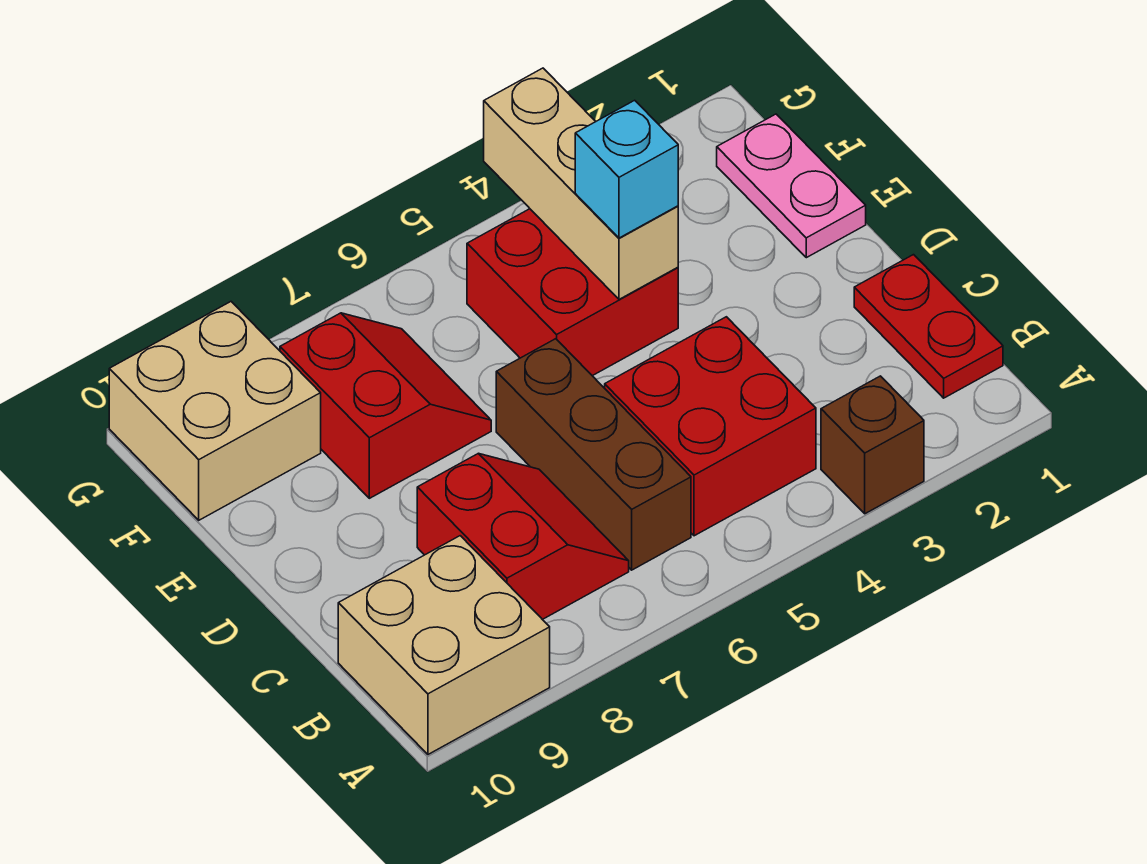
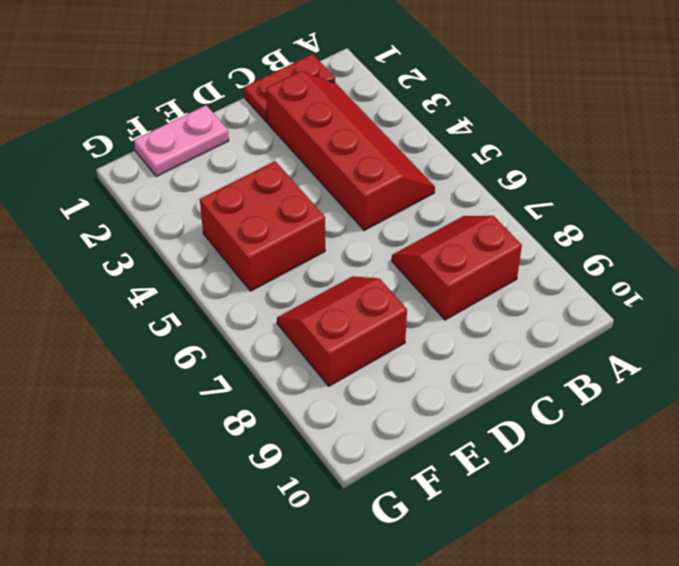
red slope B2:C5 level 1 top C -> red brick B4:C5 level 1
none -> brown brick A3 level 1
none -> tan brick A9:B10 level 1
none -> brown brick B6:D6 level 1

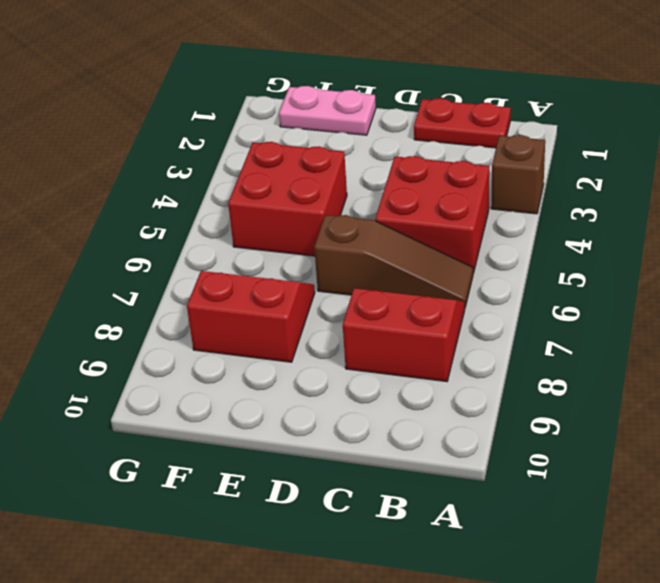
brown slope B6:D6 level 1 top D -> brown brick B6:D6 level 1
none -> tan brick A9:B10 level 1
none -> tan brick F9:G10 level 1
none -> tan brick E4:G4 level 2

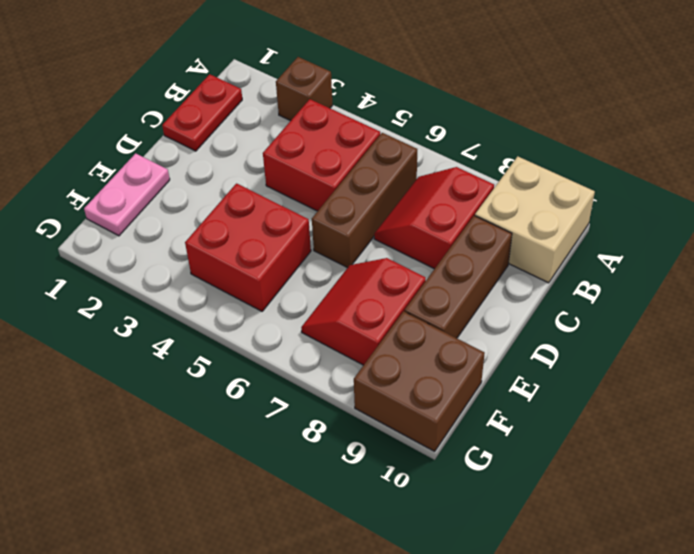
brown brick C9:E9 level 1 -> none
brown brick F9:G10 level 1 -> tan brick F9:G10 level 1
none -> tan brick E4:G4 level 2
none -> cyan brick E4 level 3

